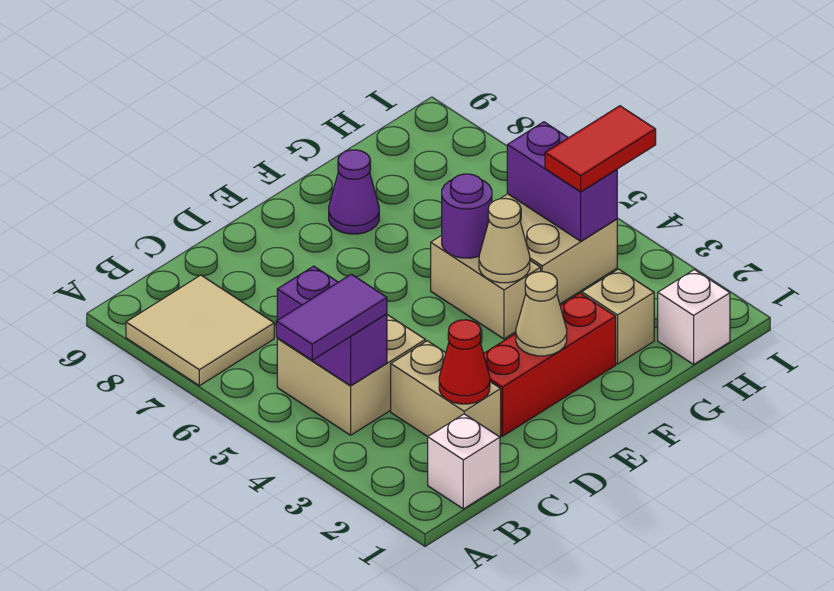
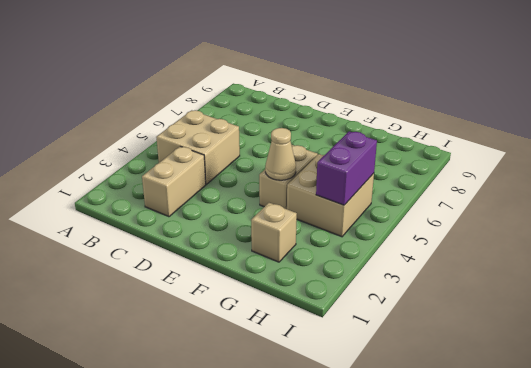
none -> tan tile A7:B8 level 1
none -> white brick B1 level 1
none -> red brick D2:F2 level 1

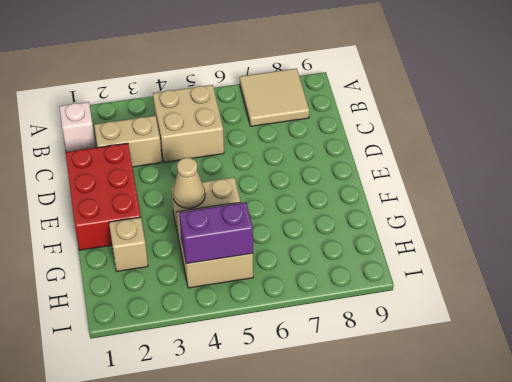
red brick D1:F2 level 1 -> red brick D2:F2 level 1
none -> purple cone F8 level 1
none -> white brick H1 level 1
none -> purple brick B4:B5 level 2

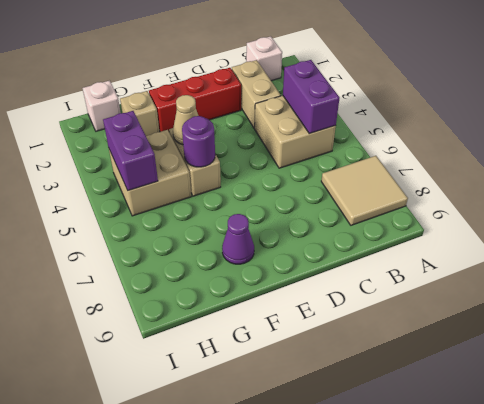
none -> red cone C2 level 2
none -> tan cone E2 level 2
none -> purple tile A4:B4 level 3

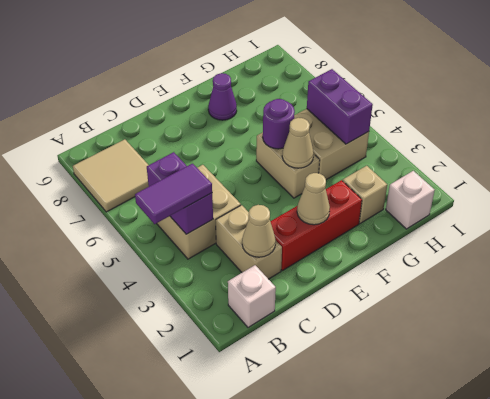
tan cone C2 level 2 -> red cone C2 level 2
none -> red tile H4:I4 level 3

